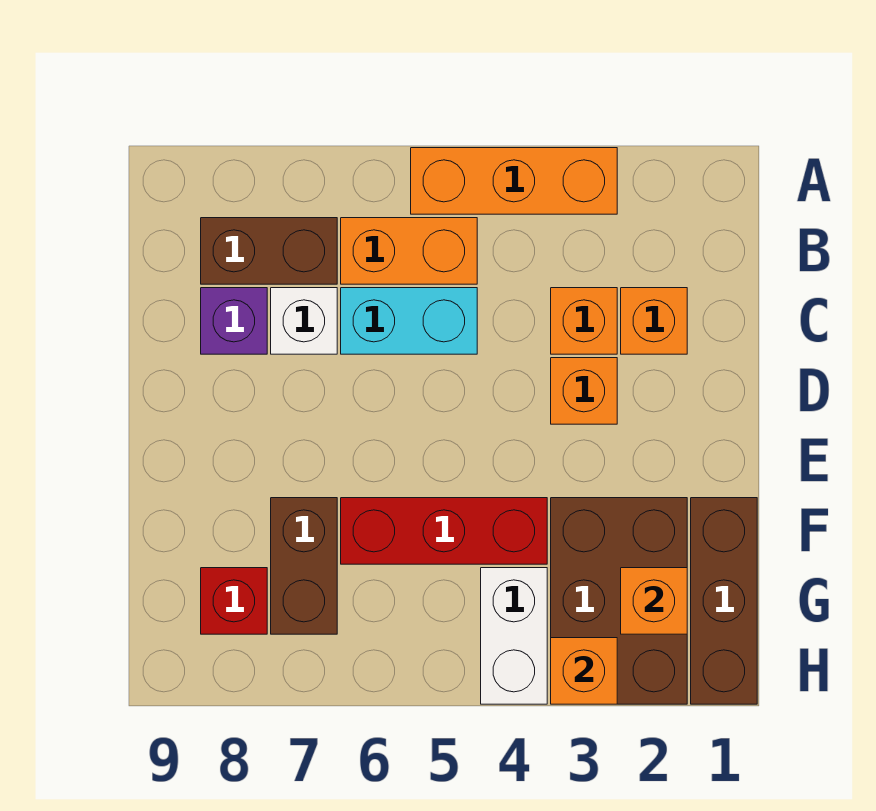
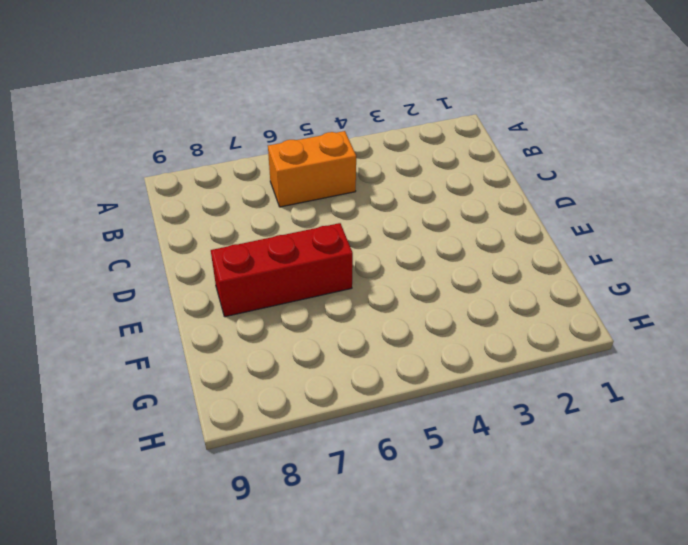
red brick E6:E8 level 1 -> red brick F4:F6 level 1
none -> orange brick A3:A5 level 1
none -> brown brick B7:B8 level 1
none -> orange brick C2 level 1

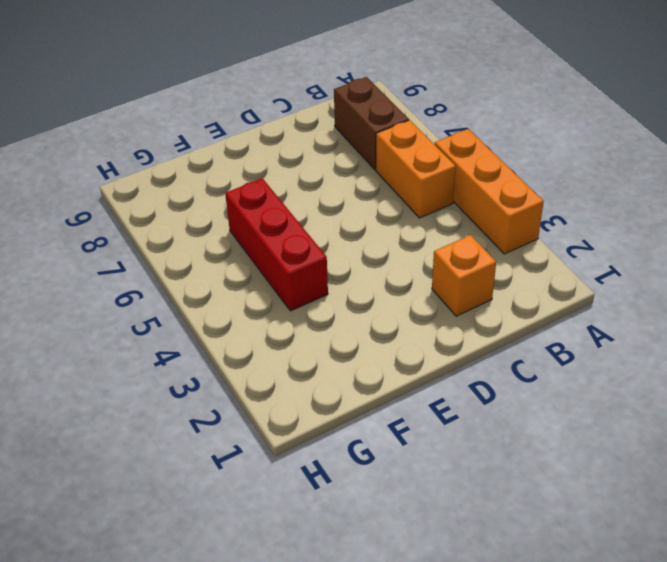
none -> orange brick C3 level 1
none -> cyan brick C5:C6 level 1
none -> white brick C7 level 1

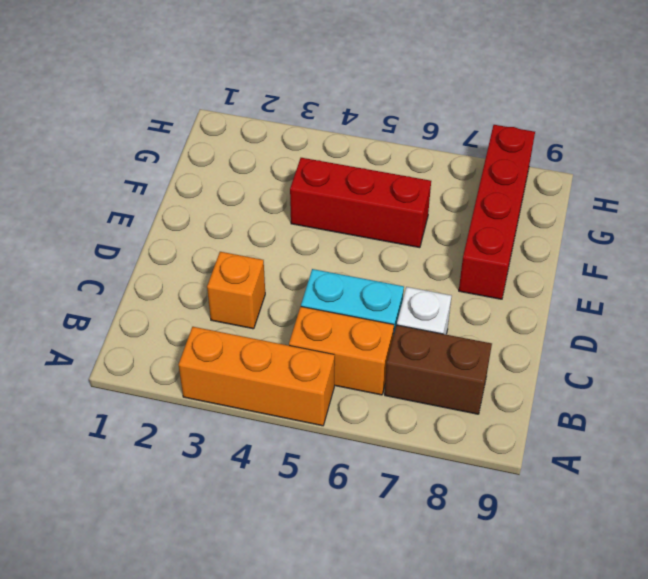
red brick E8:H8 level 1 -> red brick G8 level 1
none -> orange brick C2 level 1
none -> purple brick C8 level 1
none -> orange brick D3 level 1

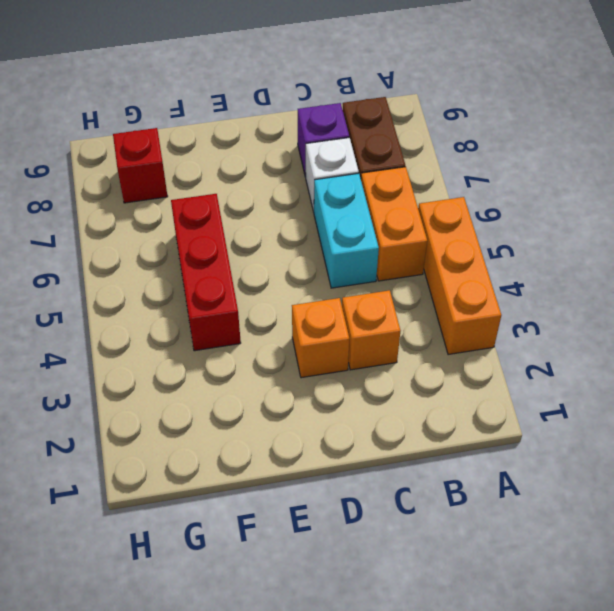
none -> orange brick C2 level 1
none -> brown brick F1:H1 level 1
none -> brown brick F2:H3 level 1

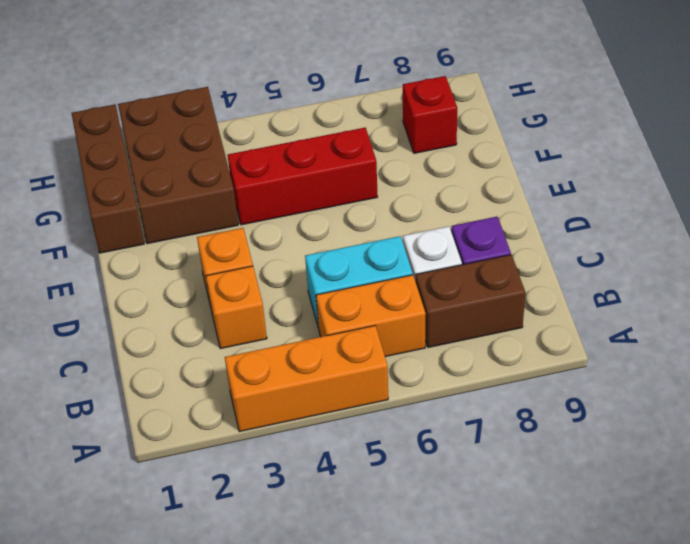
none -> orange brick C2 level 1
none -> brown brick F7:G7 level 1
none -> white brick G4:H4 level 1

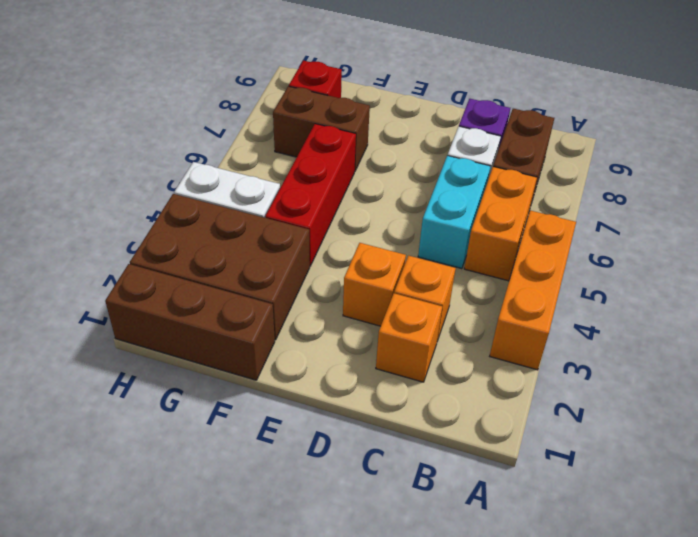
none -> orange brick G2 level 2
none -> orange brick H3 level 2

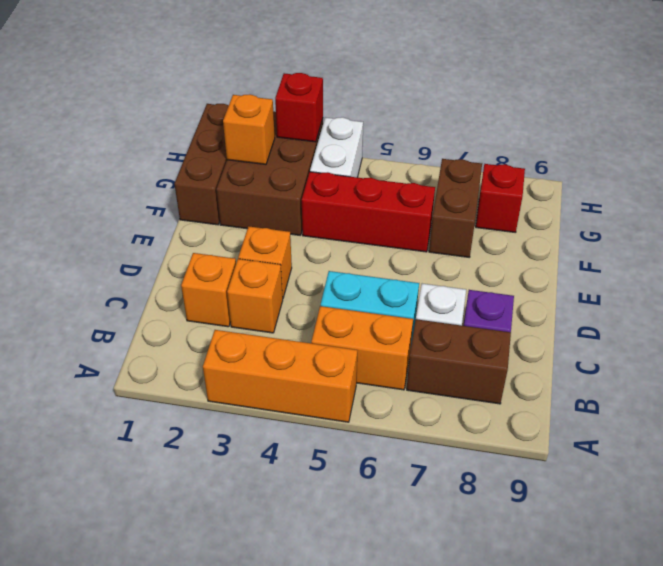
red brick H3 level 2 -> orange brick H3 level 2

